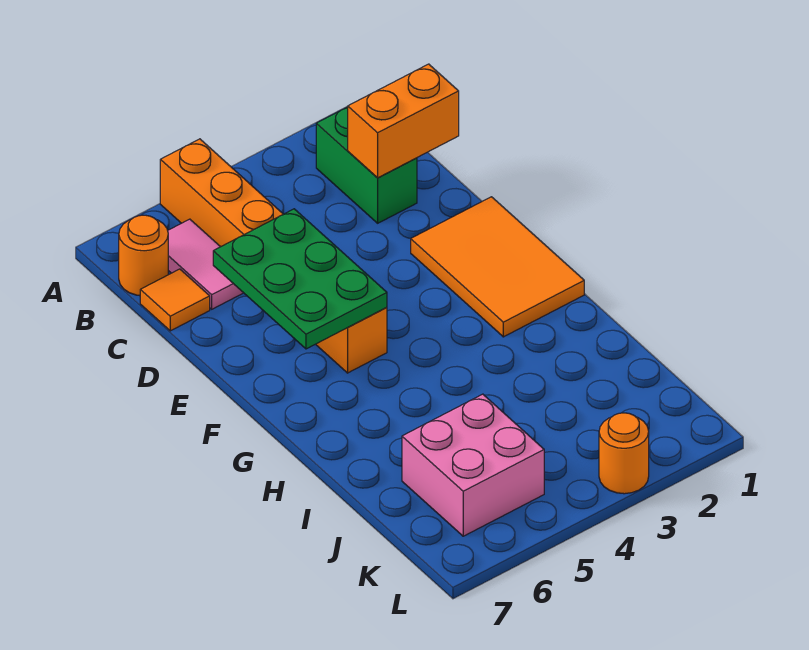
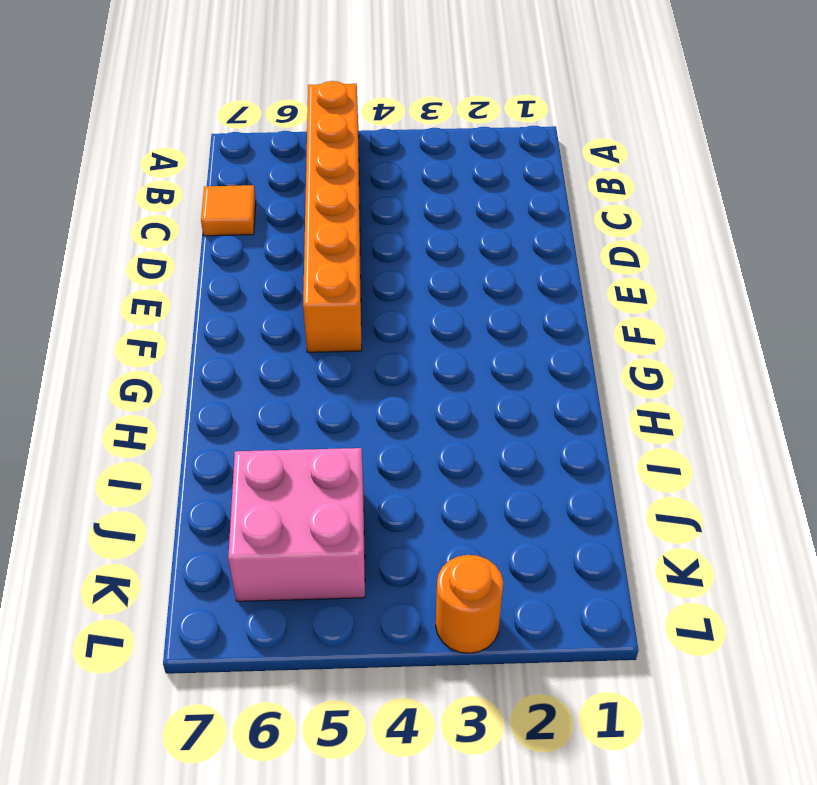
none -> green brick B2:C2 level 1
none -> pink tile B6:C6 level 1

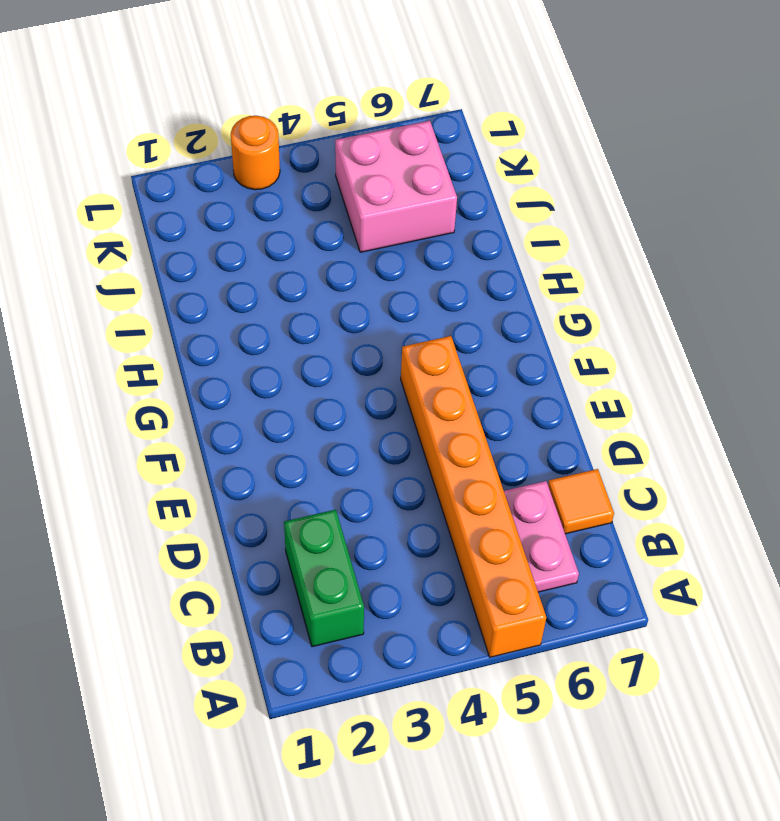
pink plate B6:C6 level 1 -> pink tile B6:C6 level 1
none -> orange round brick B7 level 1
none -> orange tile E1:G2 level 1

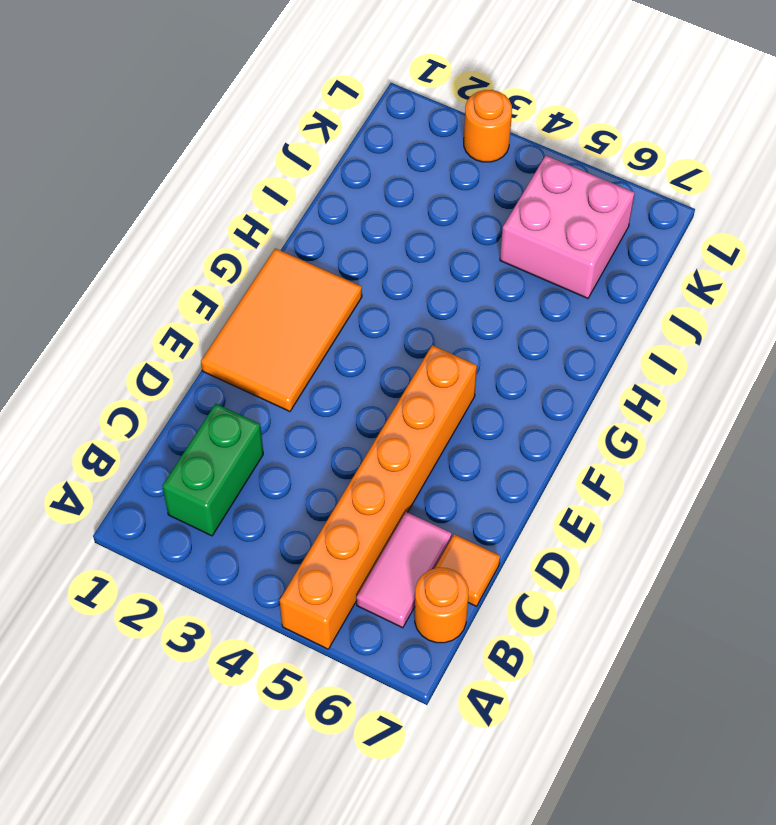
none -> orange brick C1:C2 level 2
none -> green plate D5:F6 level 2

